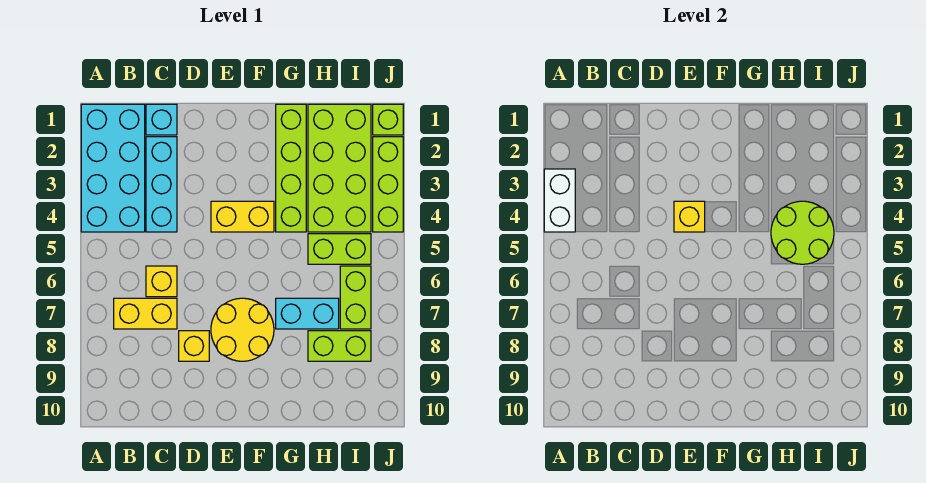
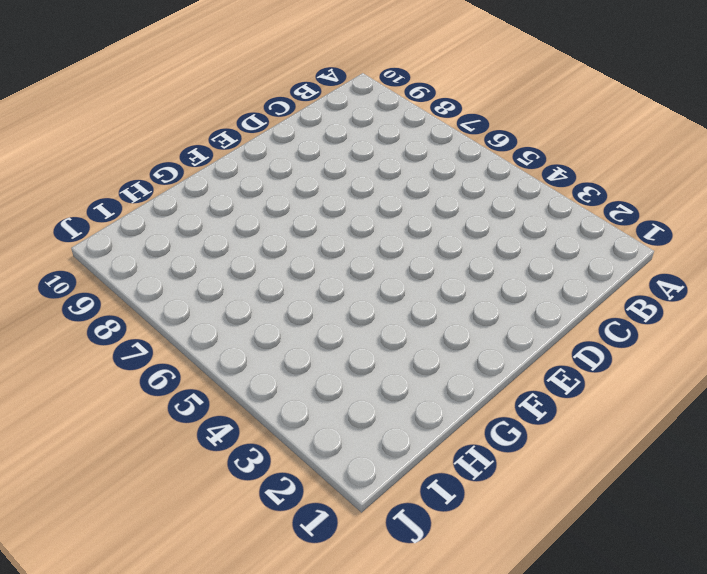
none -> cyan brick A1:B4 level 1
none -> yellow brick B7:C7 level 1
none -> cyan brick C1 level 1

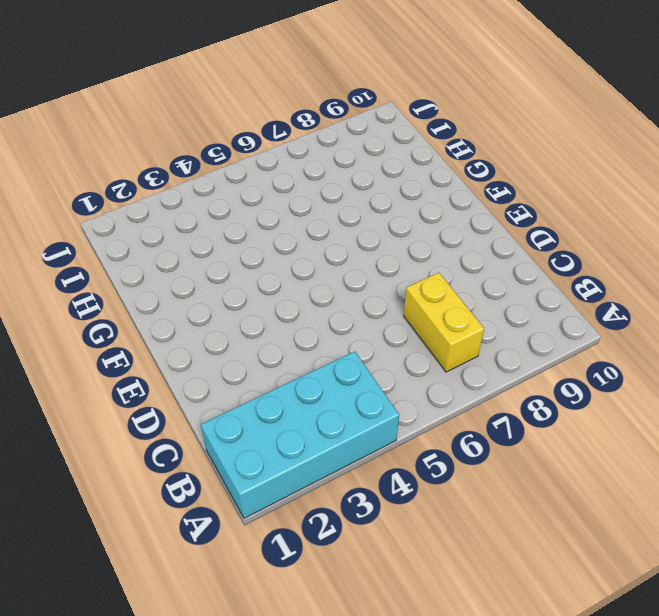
none -> cyan brick C1 level 1
none -> cyan brick C2:C4 level 1
none -> yellow brick C6 level 1

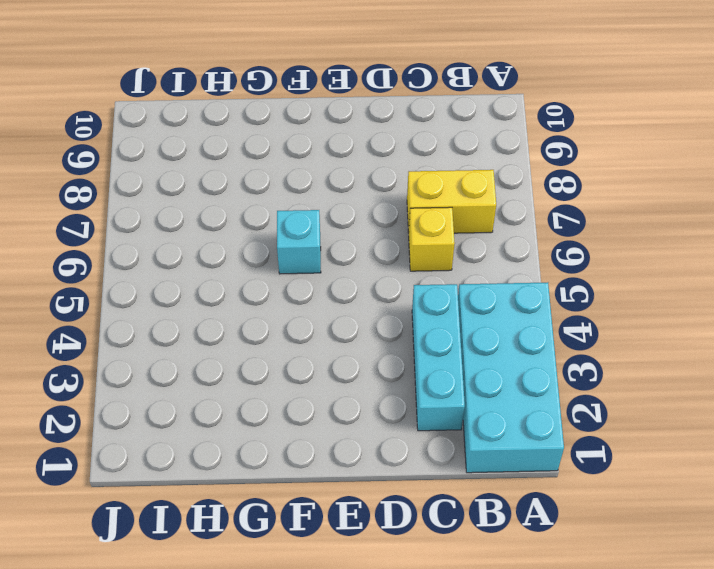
cyan brick F6 level 1 -> cyan brick C1 level 1
none -> yellow brick D8 level 1
none -> yellow brick E4:F4 level 1
none -> yellow round brick E7:F8 level 1

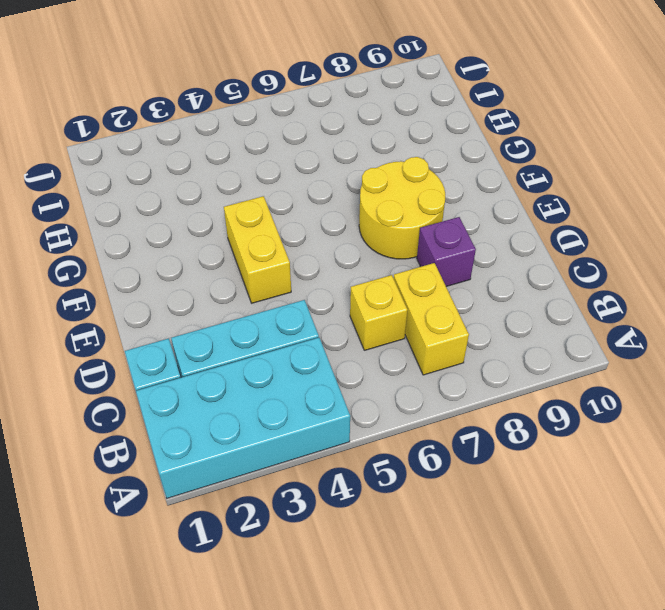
purple brick D8 level 1 -> yellow brick D8 level 1
none -> lime brick G1:G4 level 1
none -> cyan brick G7:H7 level 1
none -> lime brick H1:I4 level 1

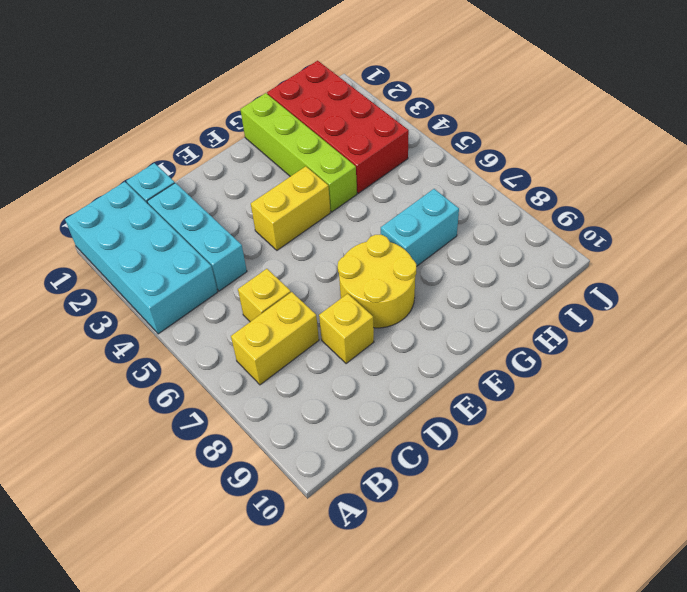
red brick H1:I4 level 1 -> lime brick H1:I4 level 1
none -> lime brick H5:I5 level 1
none -> lime brick H8:I8 level 1
none -> lime brick I6:I7 level 1

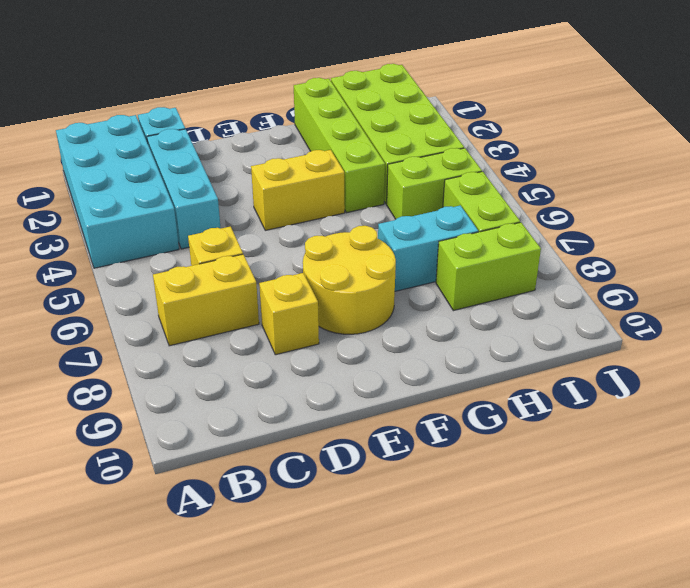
none -> lime brick J1 level 1
none -> lime brick J2:J4 level 1
none -> white brick A3:A4 level 2

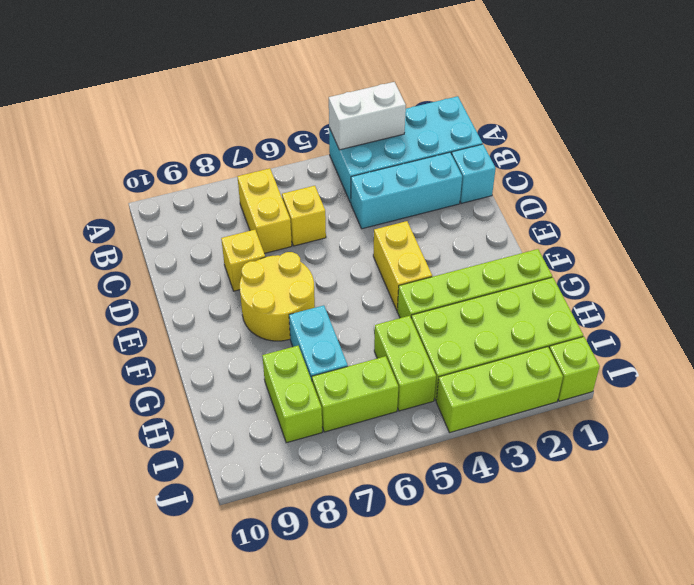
none -> yellow brick E4 level 2
none -> lime round brick H4:I5 level 2

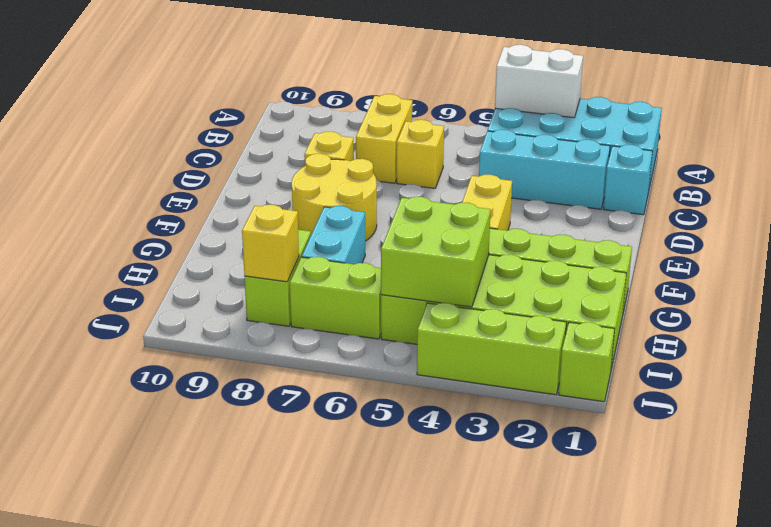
lime brick H4:I5 level 2 -> lime round brick H4:I5 level 2
yellow brick I8 level 2 -> yellow brick E4 level 2

